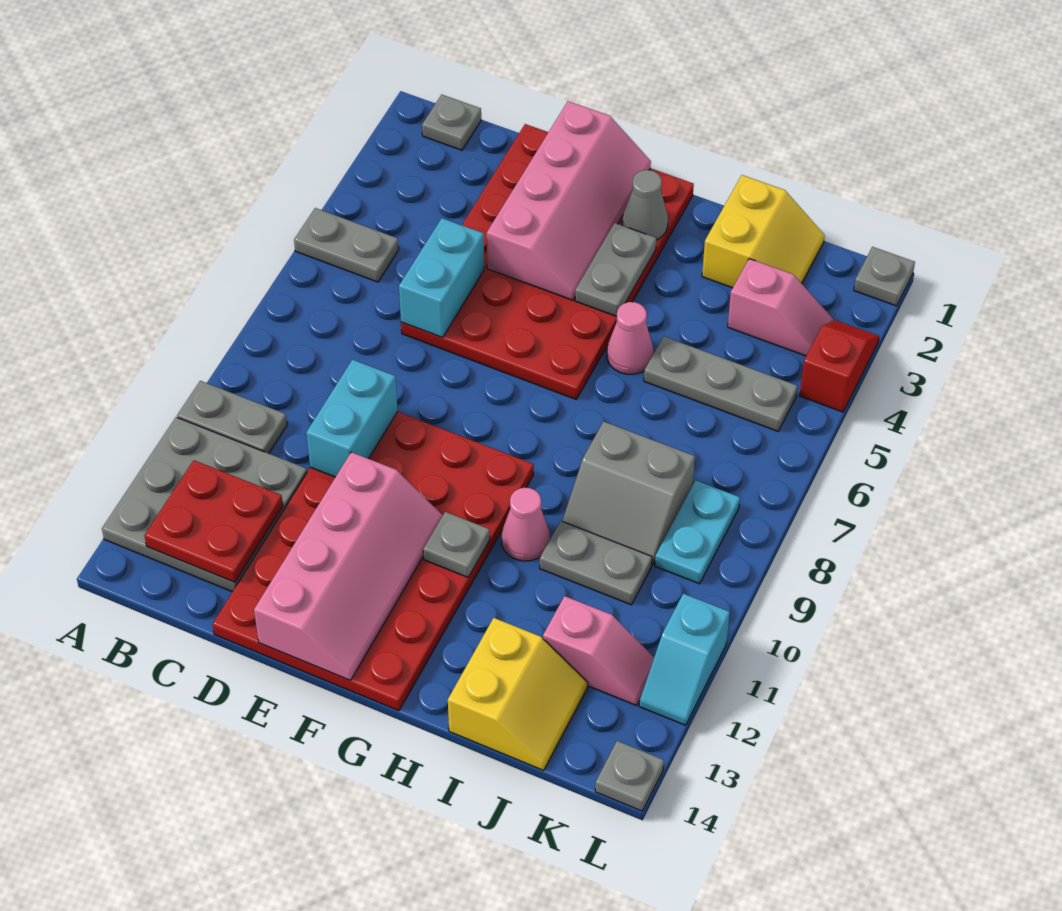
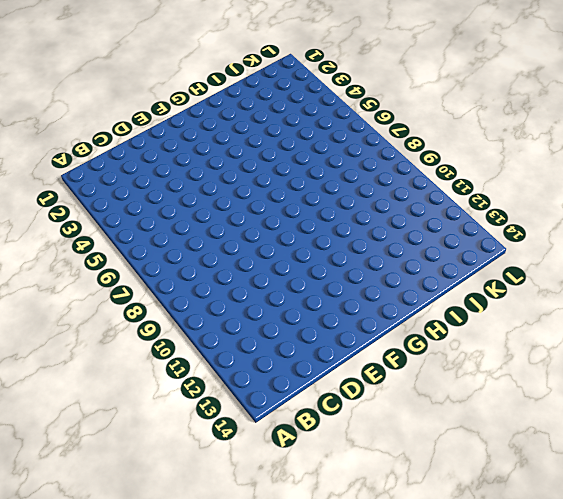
none -> grey plate A5:B5 level 1
none -> grey plate A10:B10 level 1
none -> grey plate A11:C13 level 1

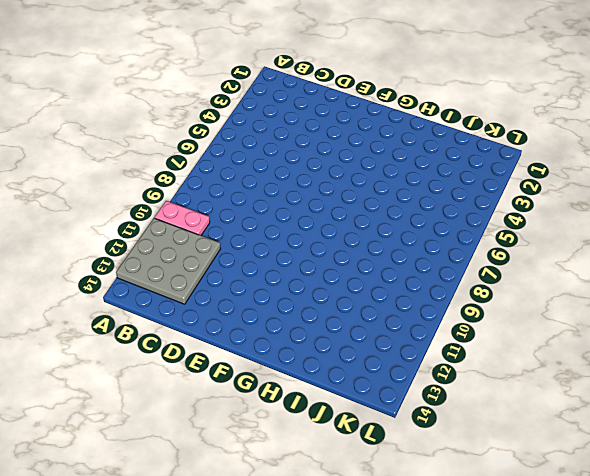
pink plate A10:B10 level 1 -> grey plate A10:B10 level 1
none -> grey plate A5:B5 level 1
none -> grey plate B1 level 1
none -> red plate D1:G6 level 1

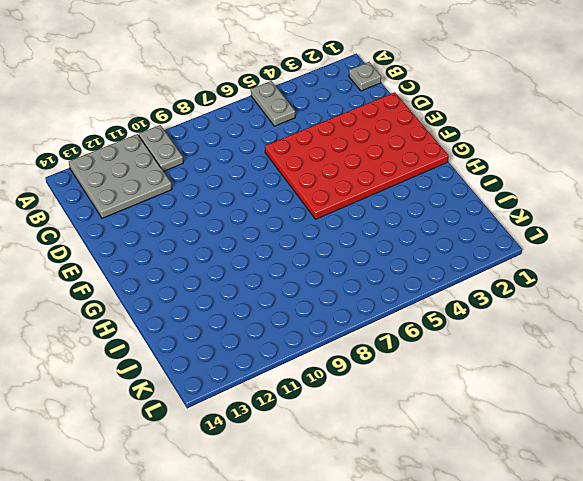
none -> red plate D9:G14 level 1
none -> pink cone H5 level 1
none -> pink cone H10 level 1

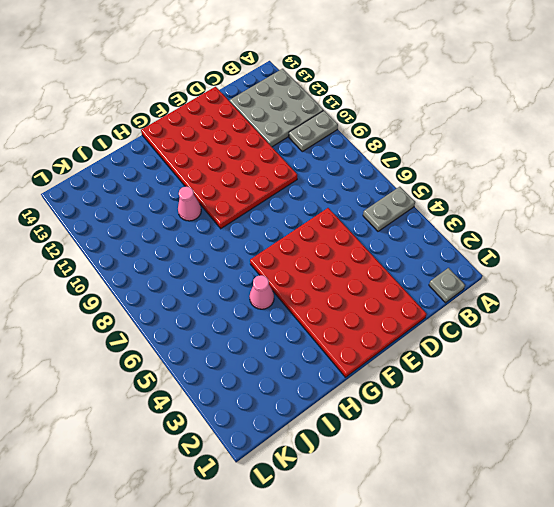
none -> yellow slope I1:J2 level 1 top I
none -> grey plate I5:K5 level 1
none -> grey slope I8:J9 level 1 top 8

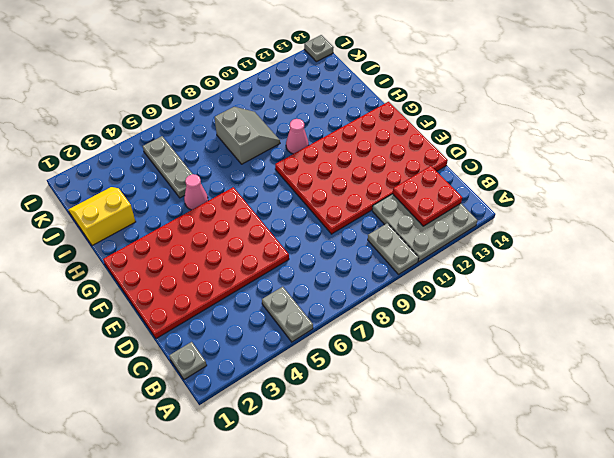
none -> grey plate I10:J10 level 1
none -> yellow slope I13:J14 level 1 top I
none -> pink slope J3:K3 level 1 top J

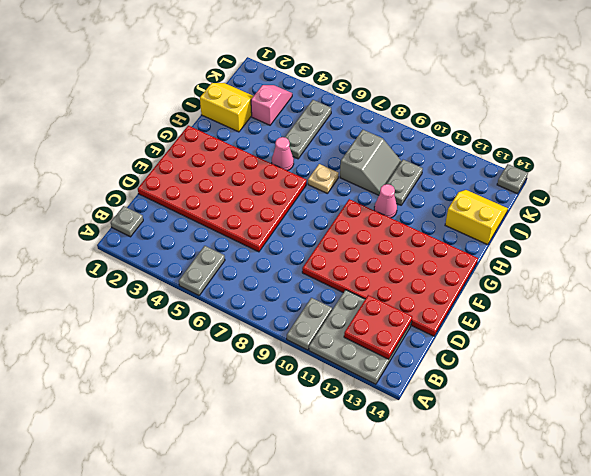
tan plate H7 level 1 -> none
none -> pink slope J12:K12 level 1 top J
none -> cyan plate K8:K9 level 1
none -> grey plate L1 level 1

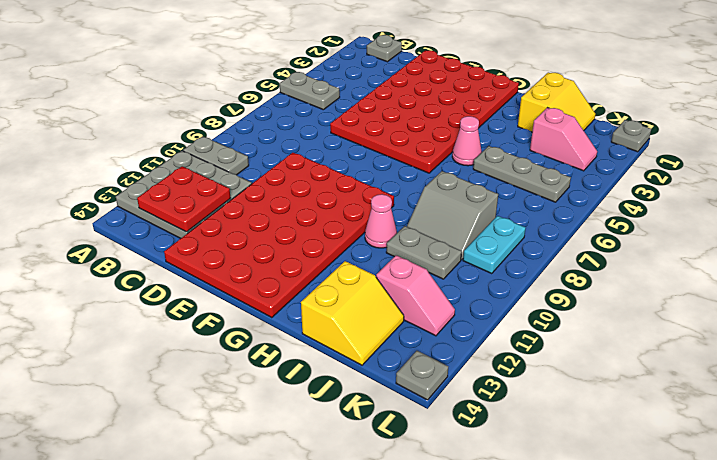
none -> red slope L3:L4 level 1 top 4
none -> cyan slope L11:L12 level 1 top 11
none -> cyan brick D5:D6 level 2

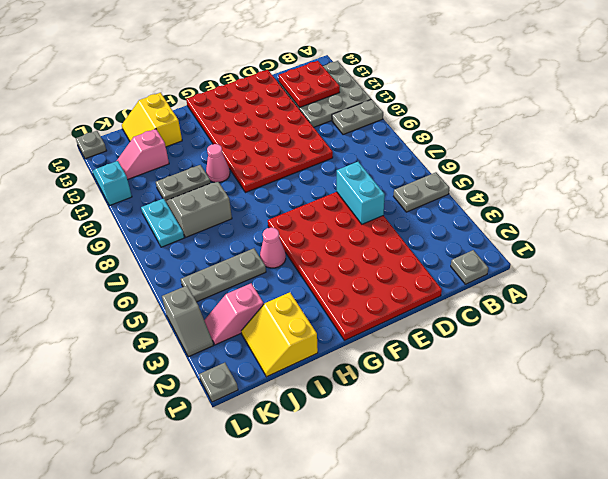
grey slope L3:L4 level 1 top 4 -> red slope L3:L4 level 1 top 4
none -> cyan brick D9:D10 level 2
none -> pink slope E1:F4 level 2 top E
none -> pink slope E11:F14 level 2 top E

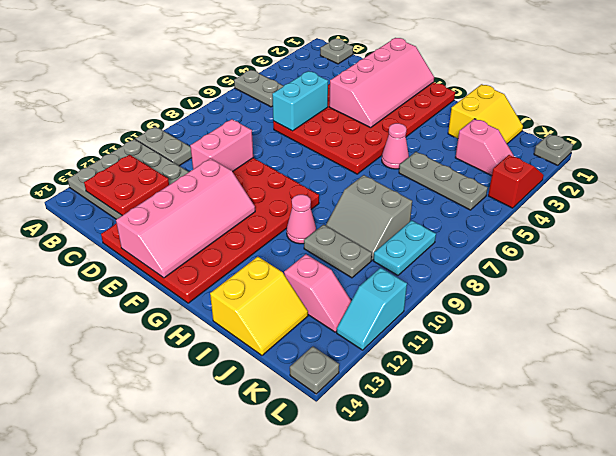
pink brick D9:D10 level 2 -> cyan brick D9:D10 level 2
none -> grey cone G2 level 2
none -> grey plate G3:G4 level 2
none -> grey plate G11 level 2

